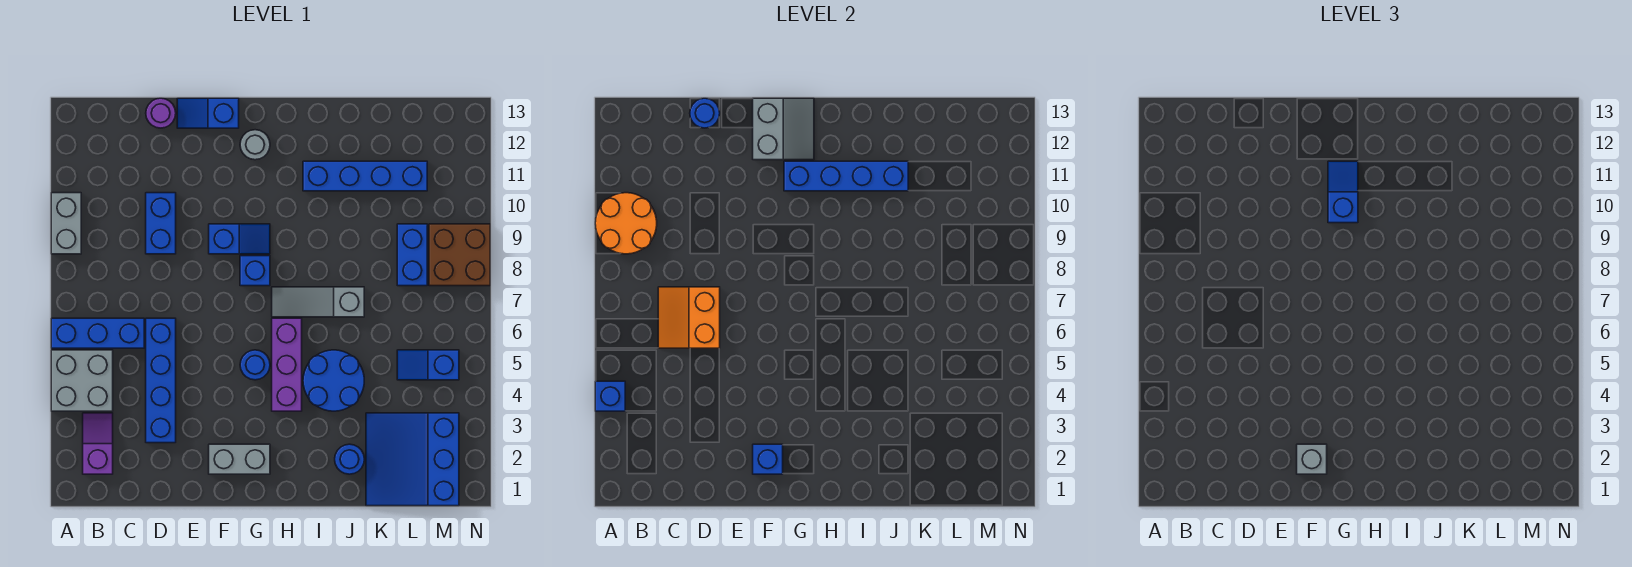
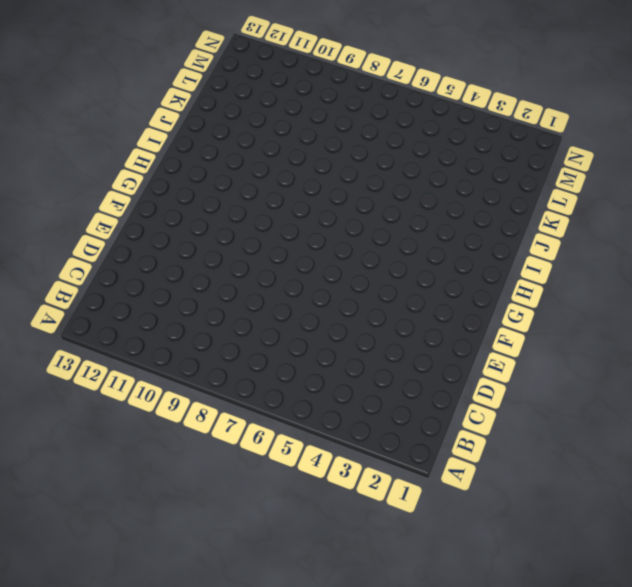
none -> grey brick A4:B5 level 1
none -> blue brick A6:C6 level 1
none -> grey brick A9:A10 level 1
none -> purple slope B2:B3 level 1 top 2

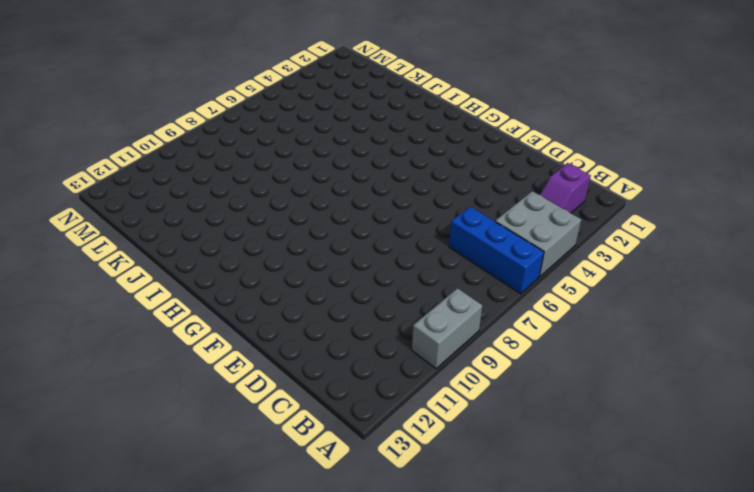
none -> blue brick D3:D6 level 1
none -> blue brick D9:D10 level 1
none -> purple round brick D13 level 1
none -> blue slope E13:F13 level 1 top F

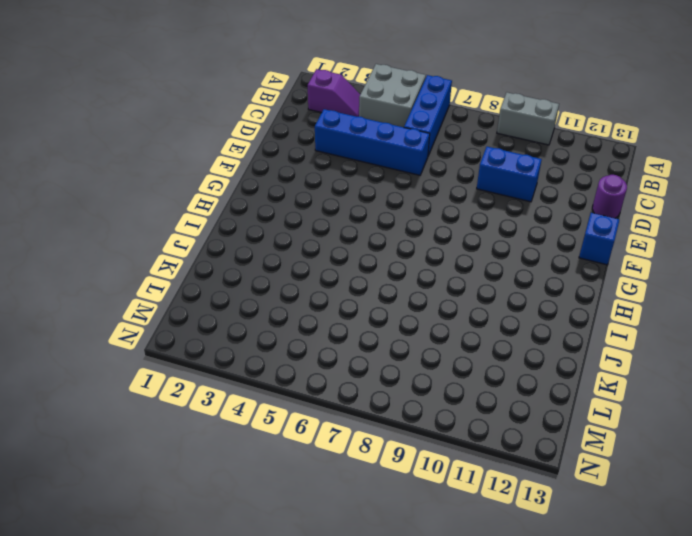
none -> grey brick F2:G2 level 1
none -> blue slope F9:G9 level 1 top F
none -> blue round brick G5 level 1
none -> blue brick G8 level 1

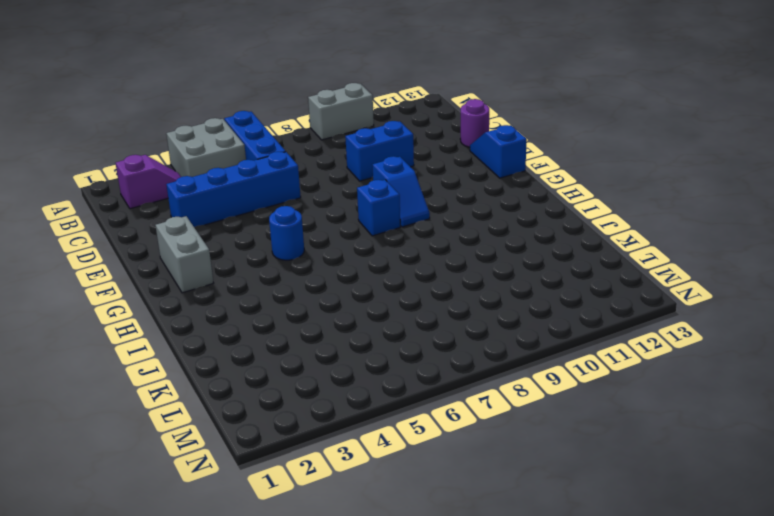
none -> grey round brick G12 level 1
none -> purple brick H4:H6 level 1
none -> grey slope H7:J7 level 1 top J
none -> blue round brick I4:J5 level 1

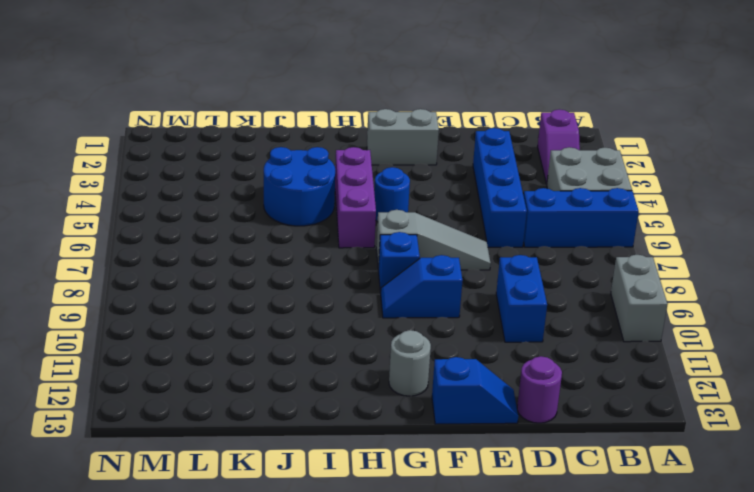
grey slope E7:G7 level 1 top G -> grey slope H7:J7 level 1 top J
none -> blue brick I11:L11 level 1
none -> blue round brick J2 level 1
none -> blue slope K1:M3 level 1 top M
none -> blue slope L5:M5 level 1 top M

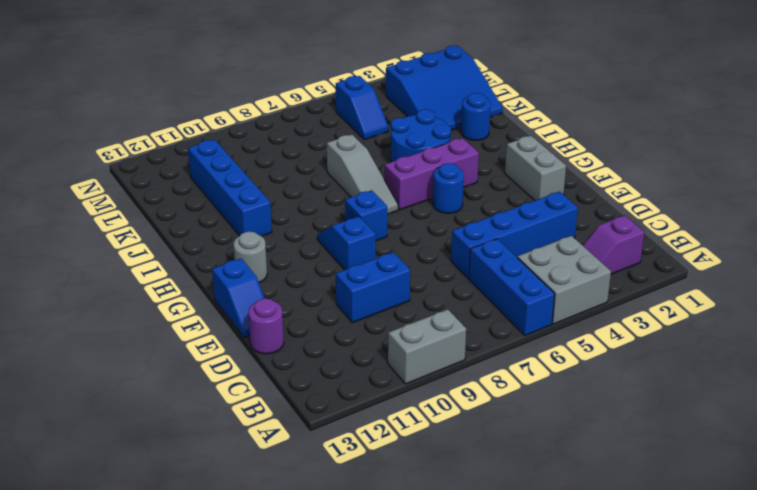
none -> blue brick L8:L9 level 1
none -> brown brick M8:N9 level 1
none -> blue brick A4 level 2
none -> orange round brick A9:B10 level 2

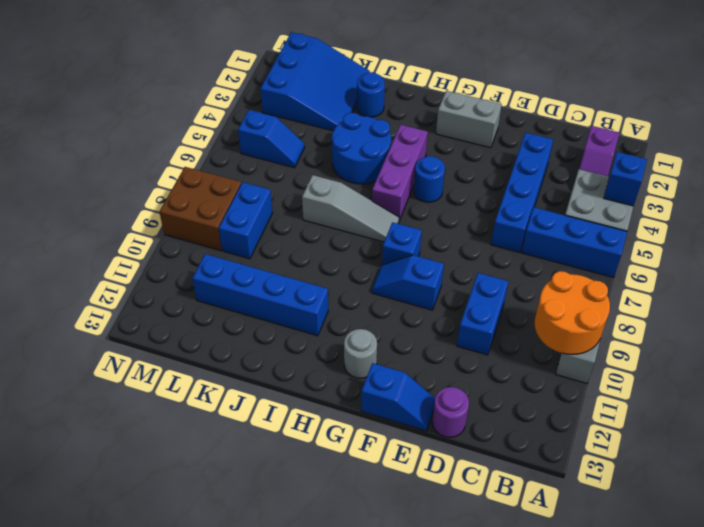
none -> orange slope C6:D7 level 2 top D
none -> blue round brick D13 level 2
none -> blue brick F2 level 2
none -> grey slope F12:G13 level 2 top F

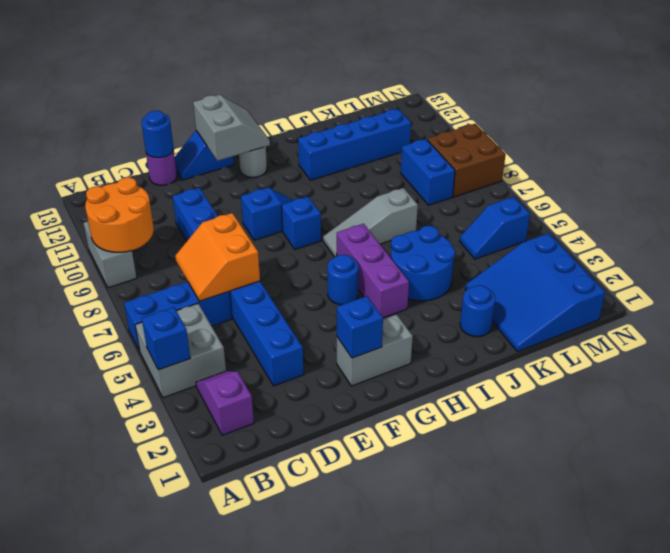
none -> blue brick G11:J11 level 2
none -> grey brick F2 level 3
none -> blue slope G10:G11 level 3 top 10

